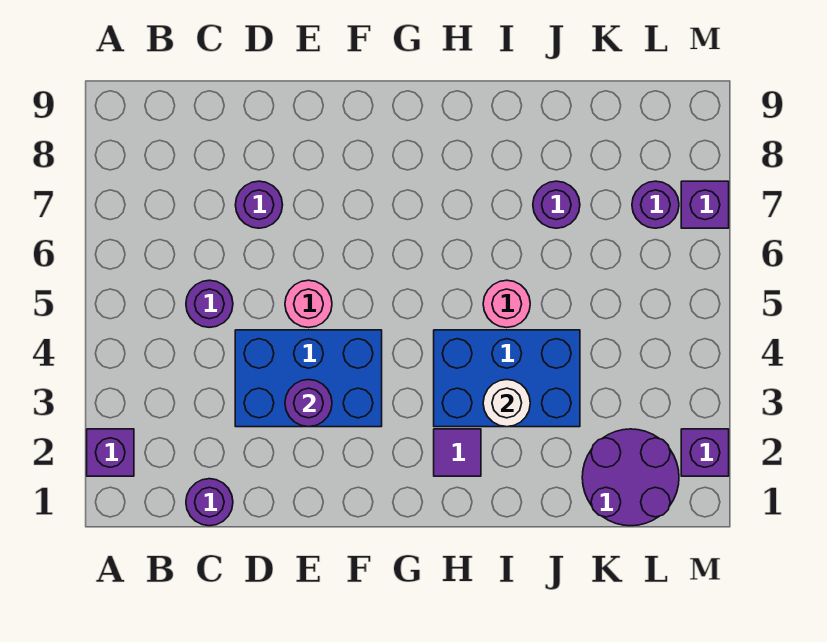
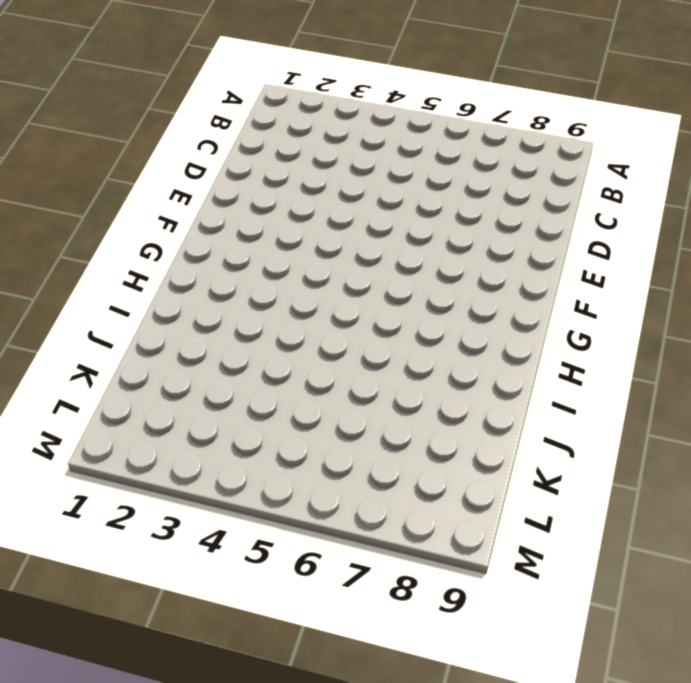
none -> purple brick A2 level 1
none -> purple round brick C1 level 1
none -> purple round brick C5 level 1

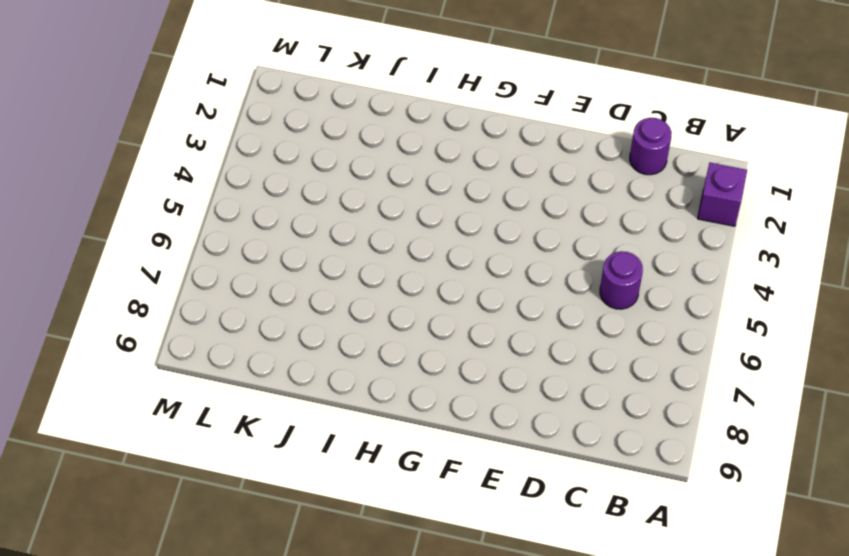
none -> blue brick D3:F4 level 1
none -> purple round brick D7 level 1
none -> pink round brick E5 level 1

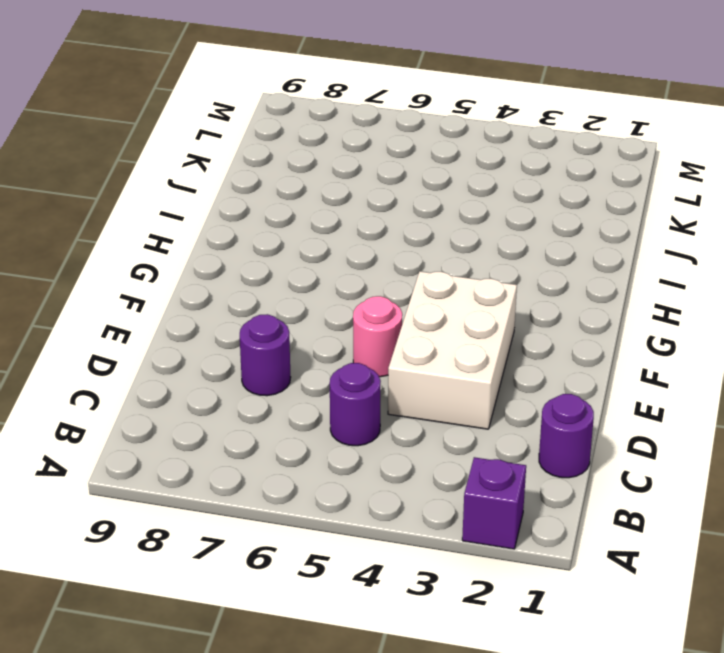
white brick D3:F4 level 1 -> blue brick D3:F4 level 1
none -> purple tile H2 level 1
none -> blue brick H3:J4 level 1
none -> pink round brick I5 level 1

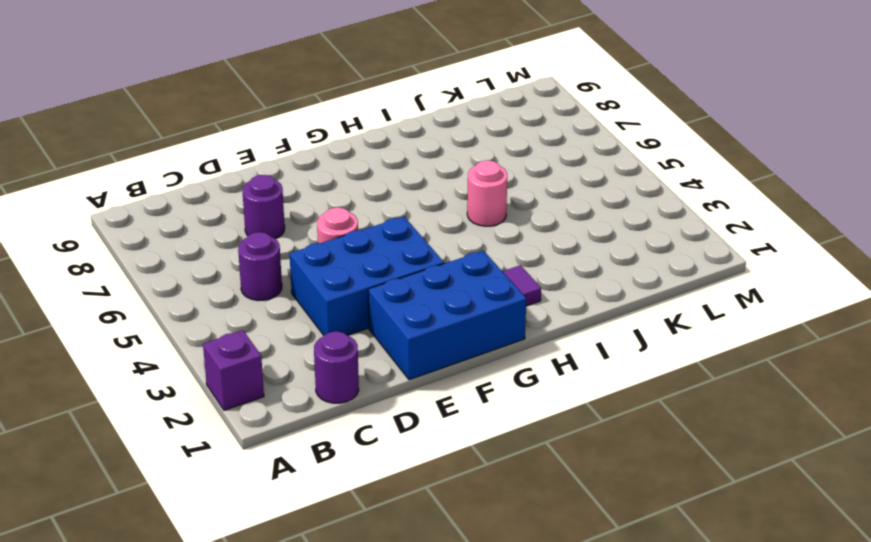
blue brick E1:G2 level 1 -> blue brick H3:J4 level 1
none -> purple round brick J7 level 1
none -> purple round brick K1:L2 level 1
none -> purple round brick L7 level 1

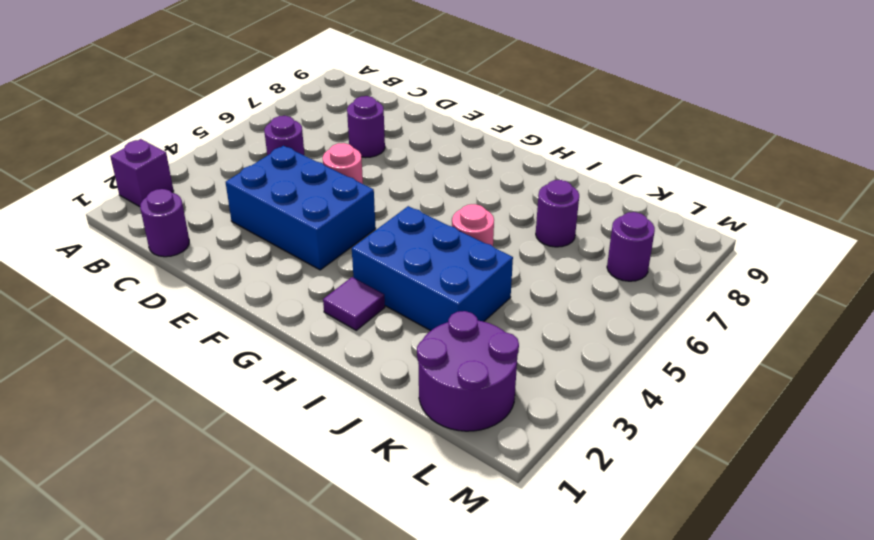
none -> purple brick M2 level 1
none -> purple brick M7 level 1
none -> purple round brick E3 level 2

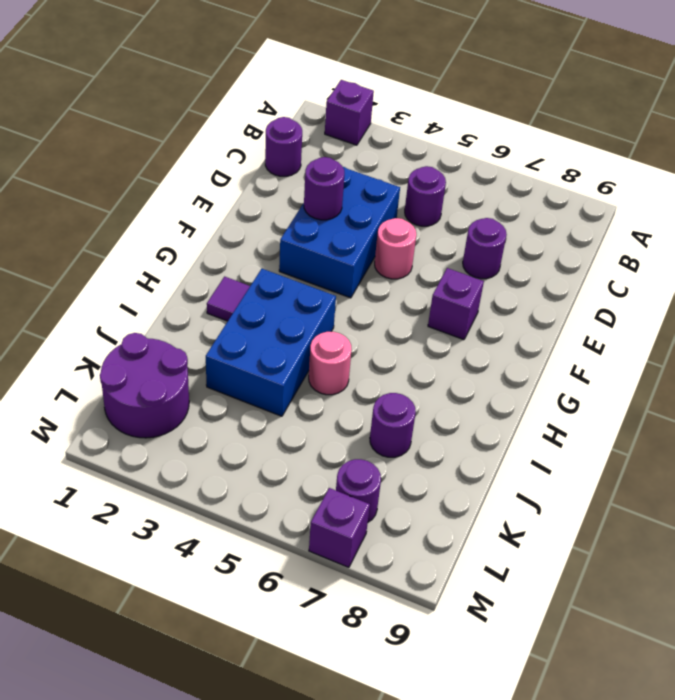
purple brick F7 level 1 -> purple brick M2 level 1
none -> white round brick I3 level 2

